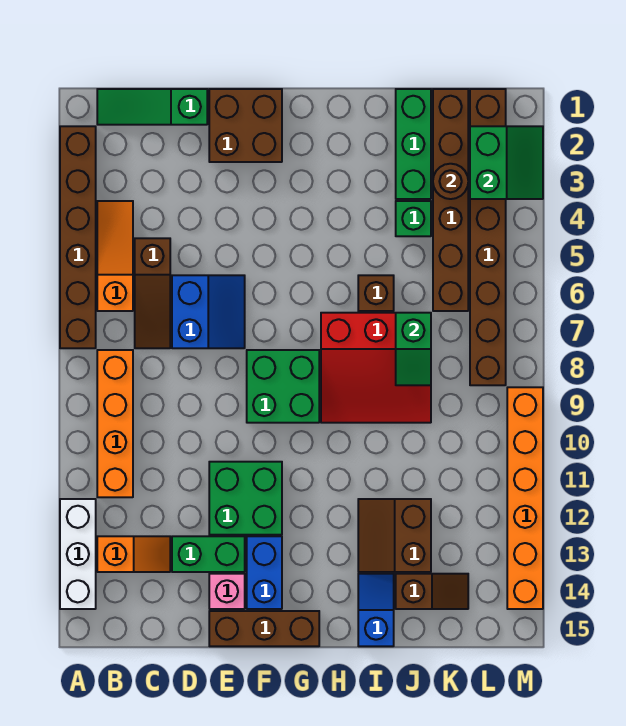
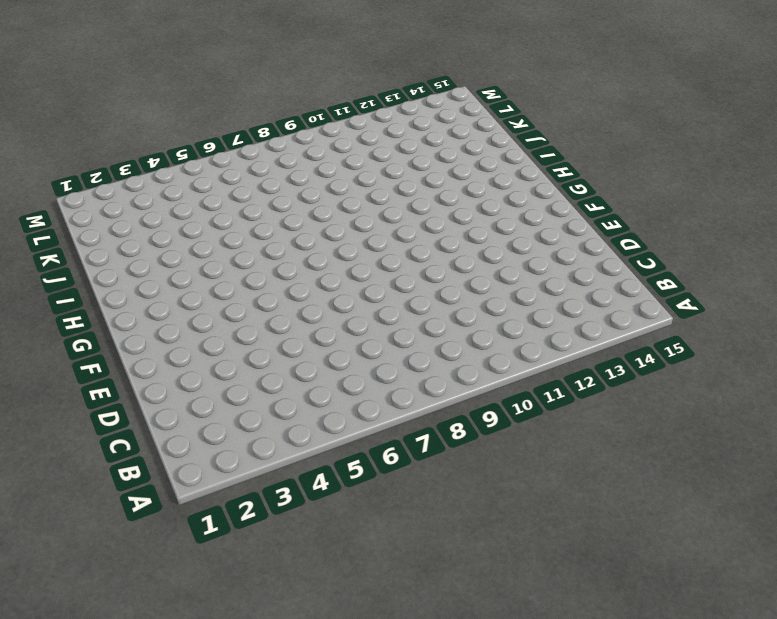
none -> brown brick A2:A7 level 1
none -> white brick A12:A14 level 1
none -> green slope B1:D1 level 1 top D

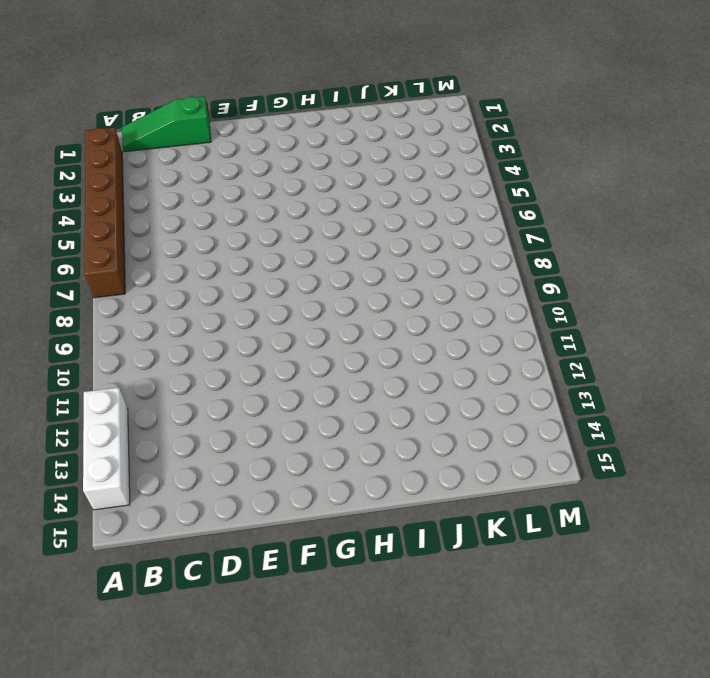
none -> orange slope B4:B6 level 1 top 6
none -> orange brick B8:B11 level 1
none -> orange slope B13:C13 level 1 top B

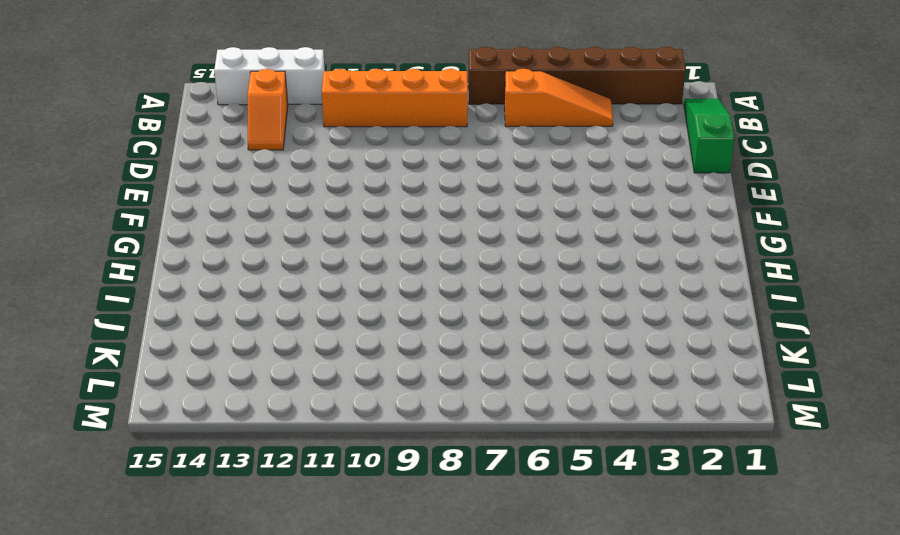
none -> brown slope C5:C7 level 1 top 5
none -> blue slope D6:E7 level 1 top D
none -> green brick D13:E13 level 1

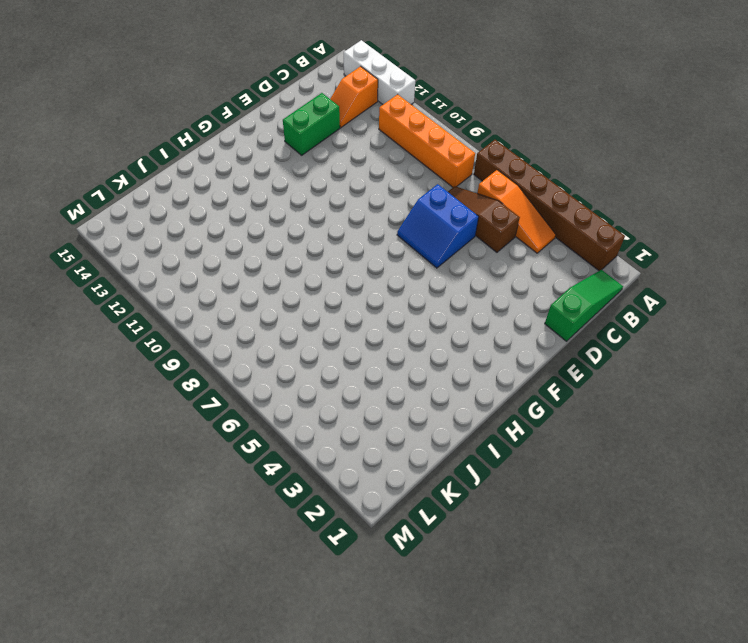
none -> brown brick E1:F2 level 1
none -> green brick E11:F12 level 1
none -> pink brick E14 level 1

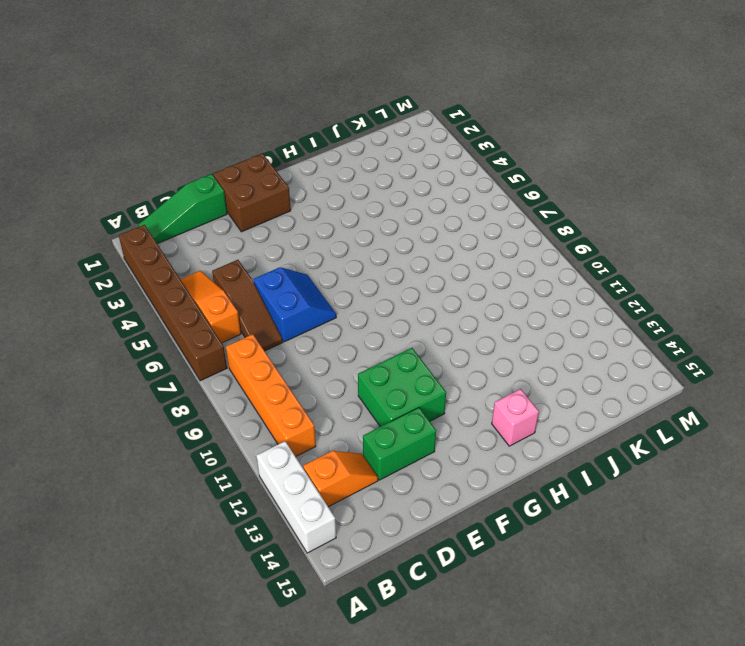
pink brick H14 level 1 -> pink brick E14 level 1
none -> brown brick E15:G15 level 1
none -> green brick F8:G9 level 1
none -> blue brick F13:F14 level 1

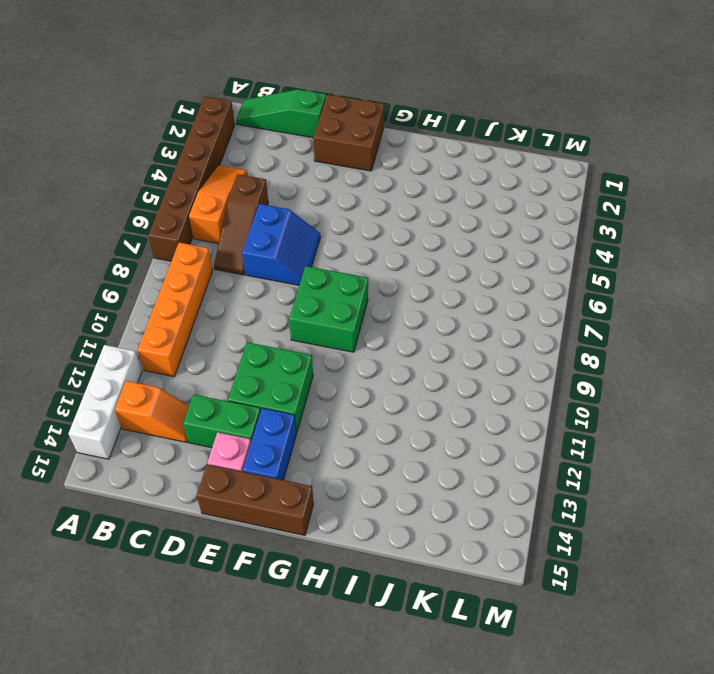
none -> red slope H7:J9 level 1 top 7
none -> brown brick I6 level 1
none -> brown slope I12:J13 level 1 top J

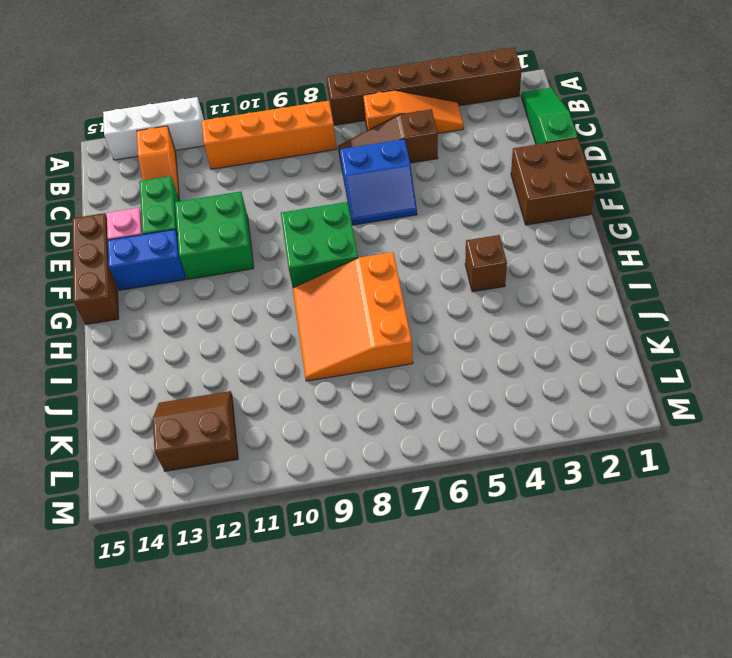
brown brick H4 level 1 -> brown brick I6 level 1
orange slope H7:J9 level 1 top 7 -> red slope H7:J9 level 1 top 7
brown slope K12:L13 level 1 top L -> brown slope I12:J13 level 1 top J
none -> blue slope I14:I15 level 1 top 15
none -> green brick J1:J3 level 1
none -> green brick J4 level 1

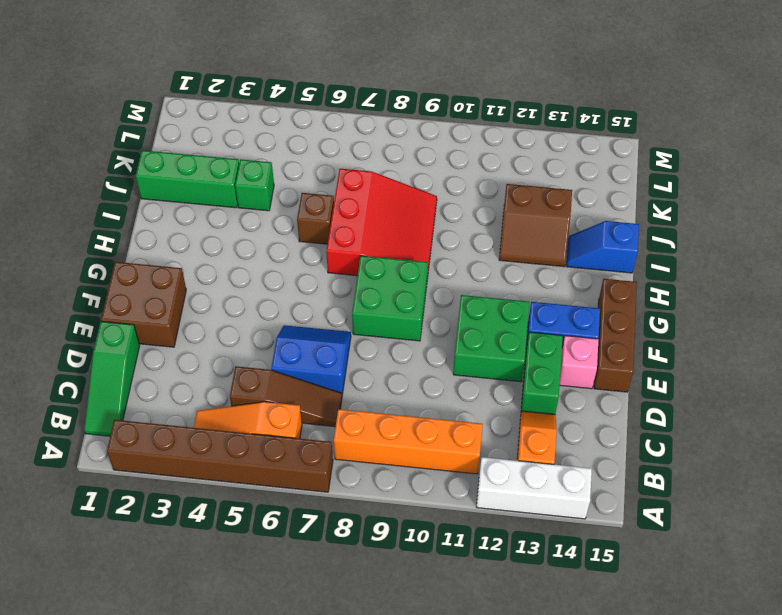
none -> brown slope J14:K14 level 1 top J
none -> brown brick K1:K6 level 1
none -> brown brick L1:L8 level 1

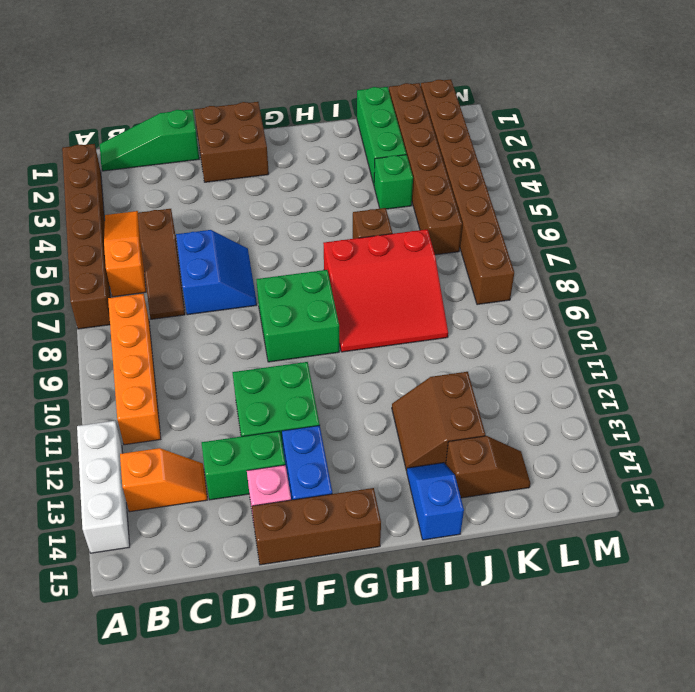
none -> orange brick M9:M14 level 1
none -> green slope J7:J8 level 2 top 7
none -> brown round brick K3 level 2

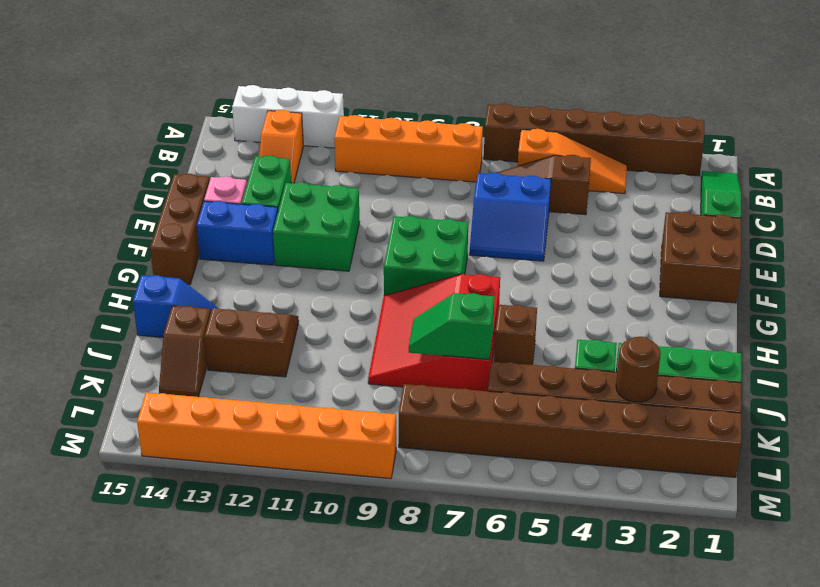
none -> green slope L2:M3 level 2 top L

